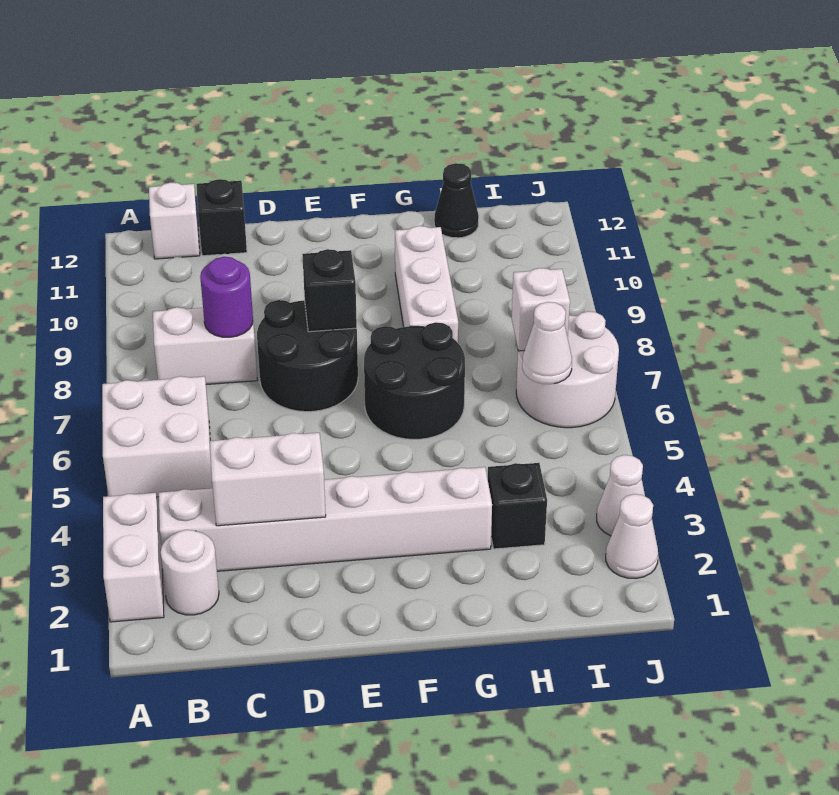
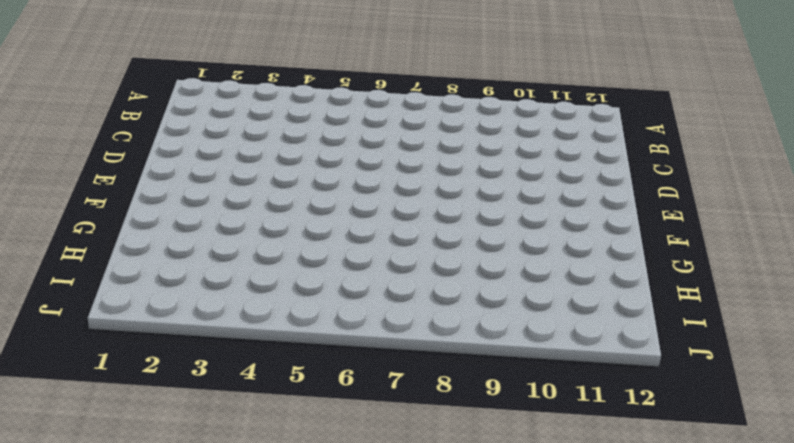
none -> white brick A2:A3 level 1
none -> white brick A5:B6 level 1
none -> white round brick B2 level 1

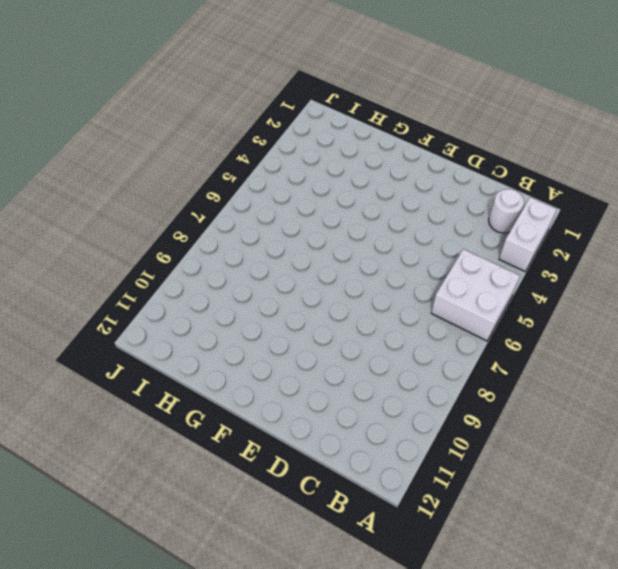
none -> white brick B3:G3 level 1
none -> white brick B8:C8 level 1
none -> white brick B12 level 1

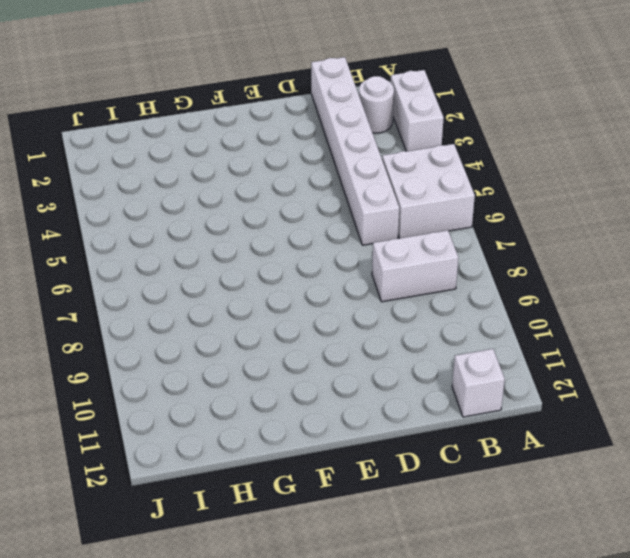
white brick C1:C6 level 1 -> white brick B3:G3 level 1
none -> black brick C12 level 1
none -> black round brick D7:E8 level 1
none -> black round brick F6:G7 level 1

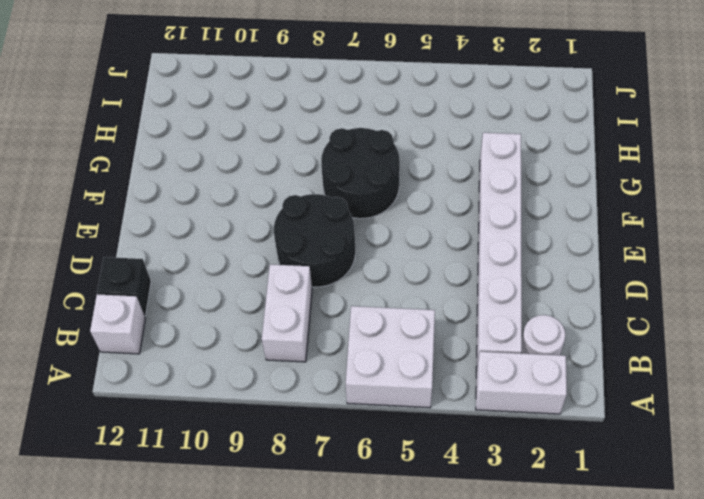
none -> white brick G8:G10 level 1
none -> black brick H3 level 1
none -> black cone H12 level 1

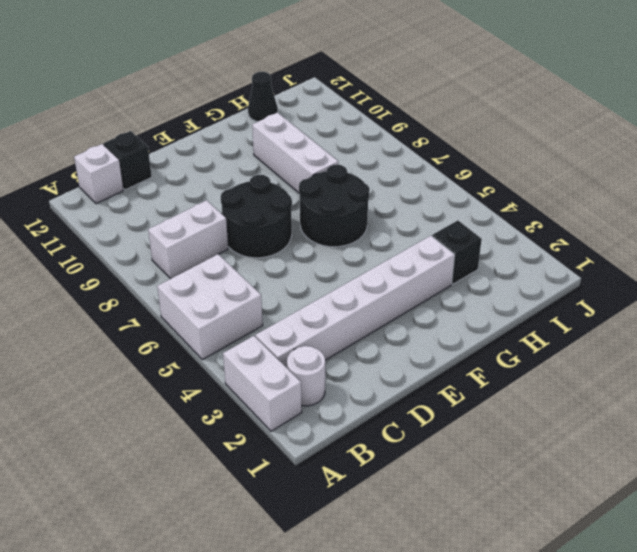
none -> white round brick I6:J7 level 1
none -> white cone J2 level 1
none -> white cone J3 level 1

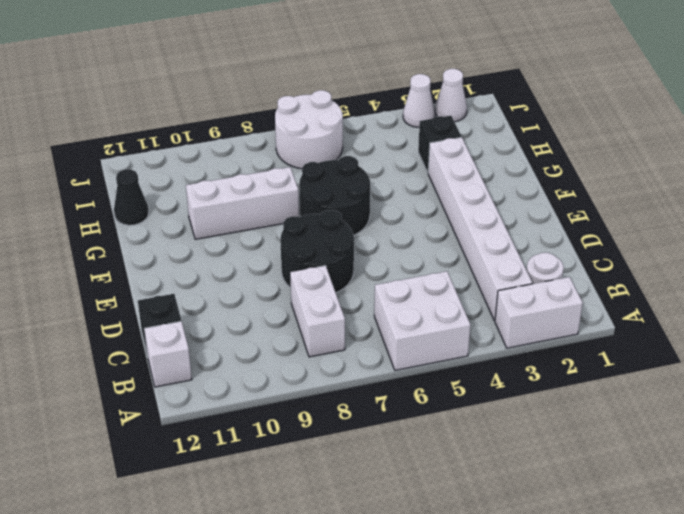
none -> white brick C3:D3 level 2
none -> purple round brick C8 level 2
none -> black brick E8 level 2

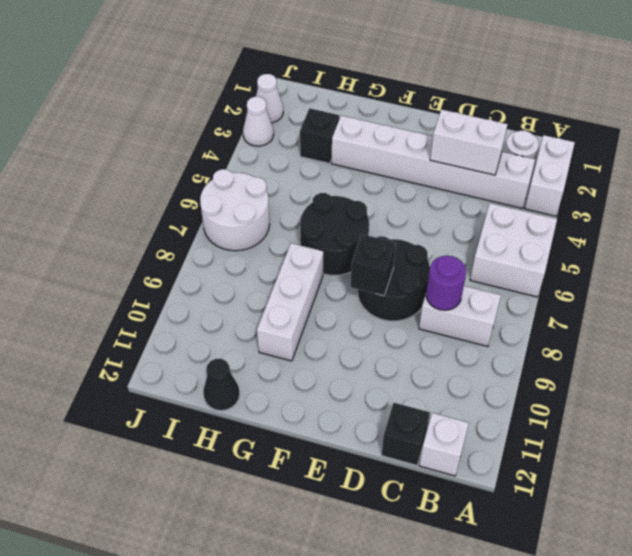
none -> white cone I6 level 2
none -> white brick I7 level 2

